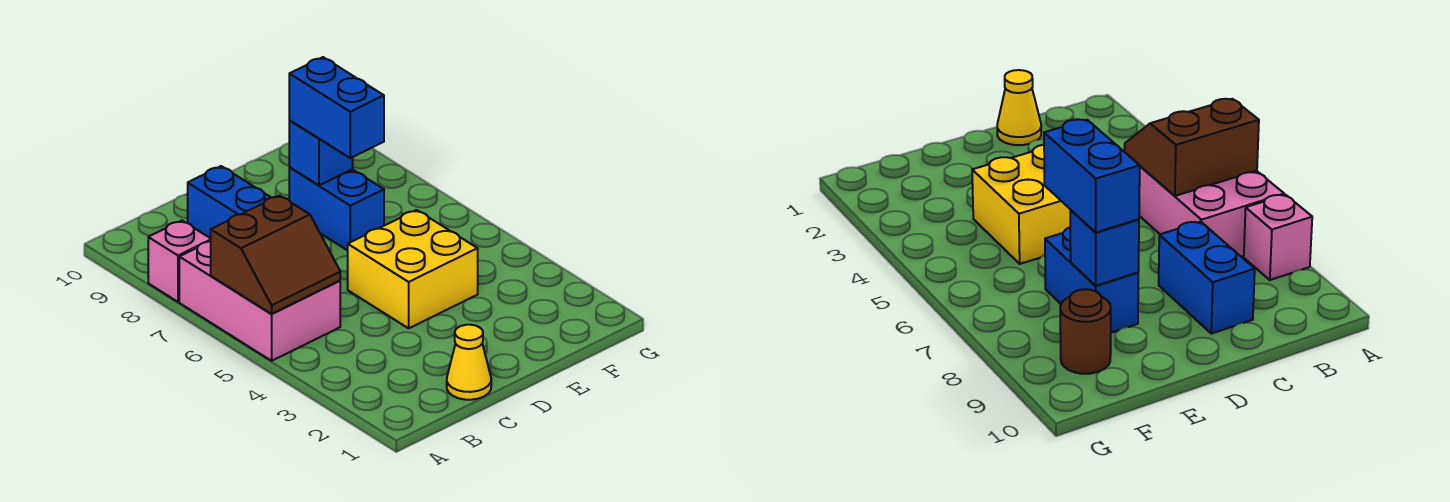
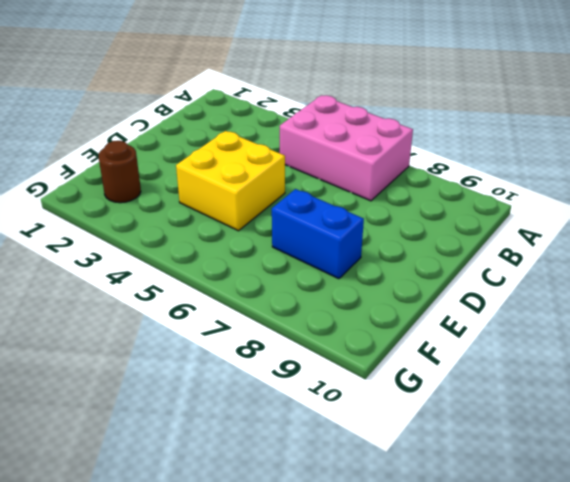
brown round brick F2 level 1 -> brown round brick F9 level 1
none -> pink brick A8 level 1
none -> yellow cone C1 level 1

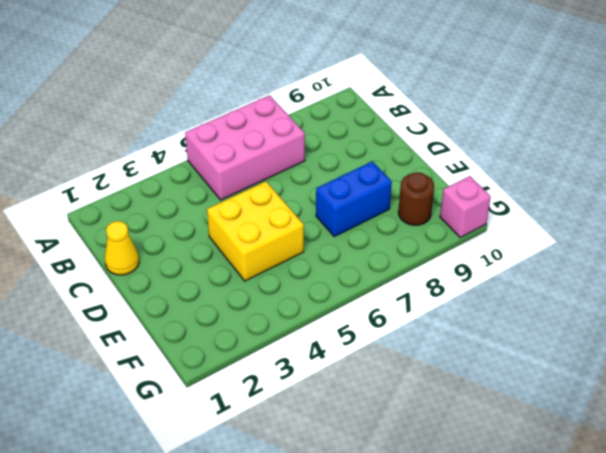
pink brick G10 level 1 -> pink brick A8 level 1
none -> blue brick C8:C9 level 1
none -> brown slope A5:B6 level 2 top 6

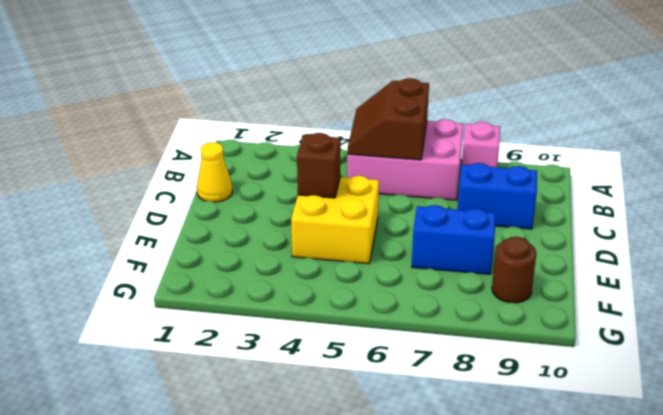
brown brick D4 level 2 -> none
none -> blue brick E8 level 2
none -> blue brick E7:E8 level 3

